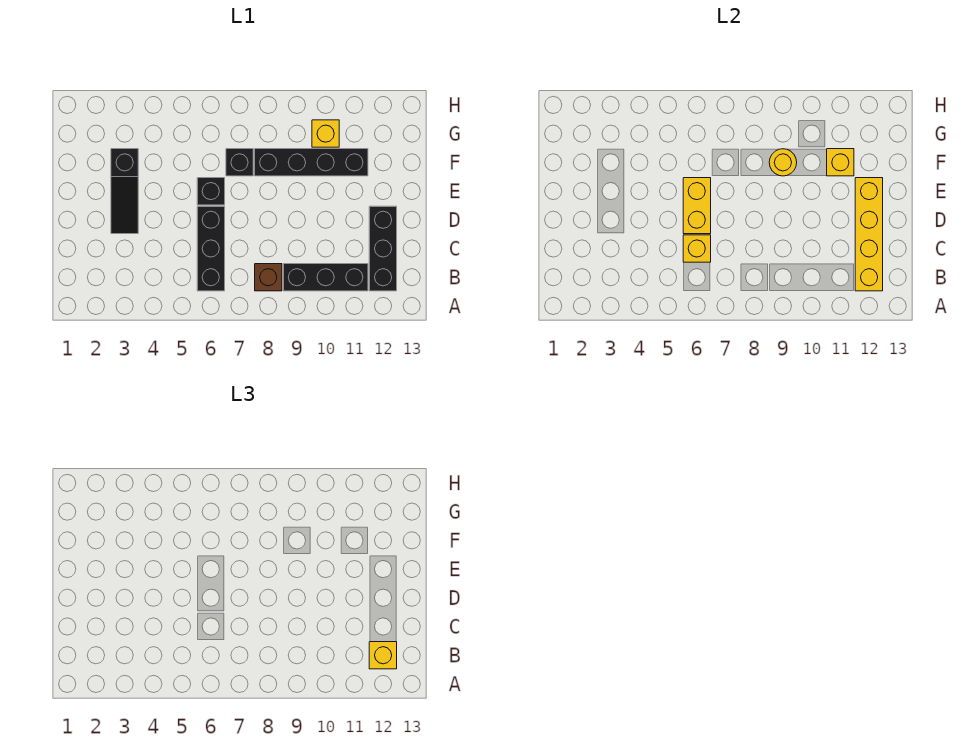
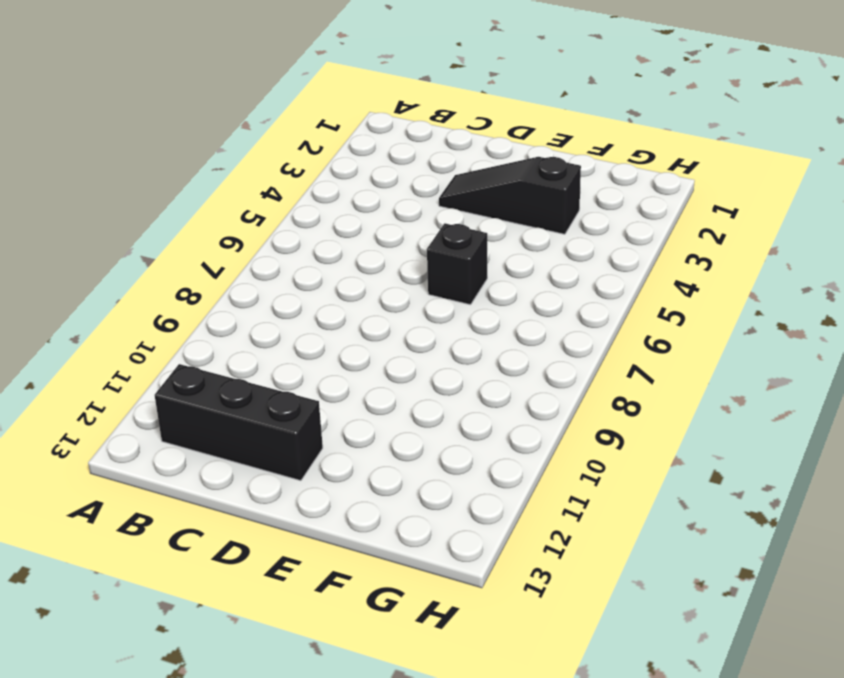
none -> black brick B6:D6 level 1
none -> brown brick B8 level 1
none -> black brick B9:B11 level 1

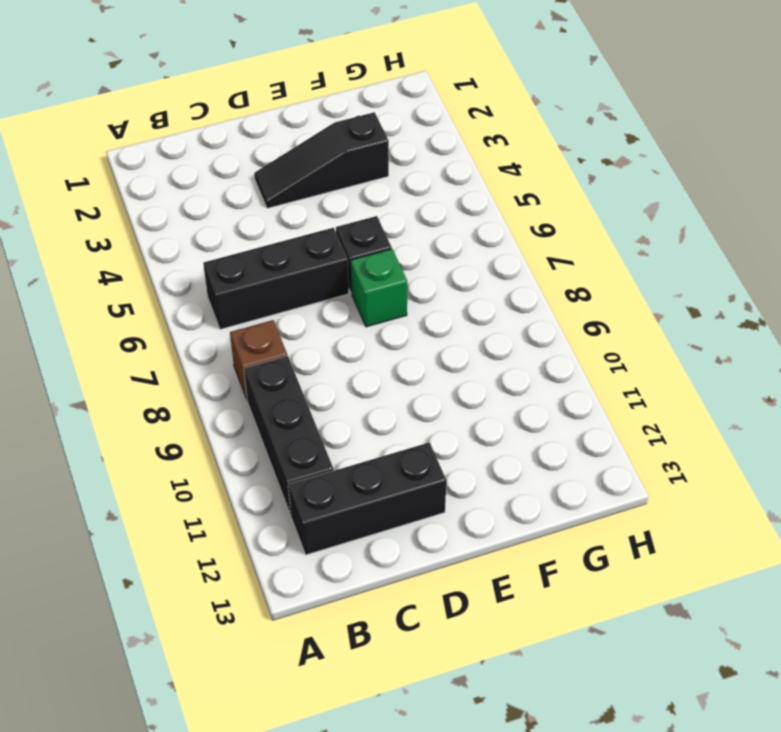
green brick E7 level 1 -> none
none -> black brick F7 level 1
none -> black brick F8:F11 level 1
none -> yellow brick G10 level 1

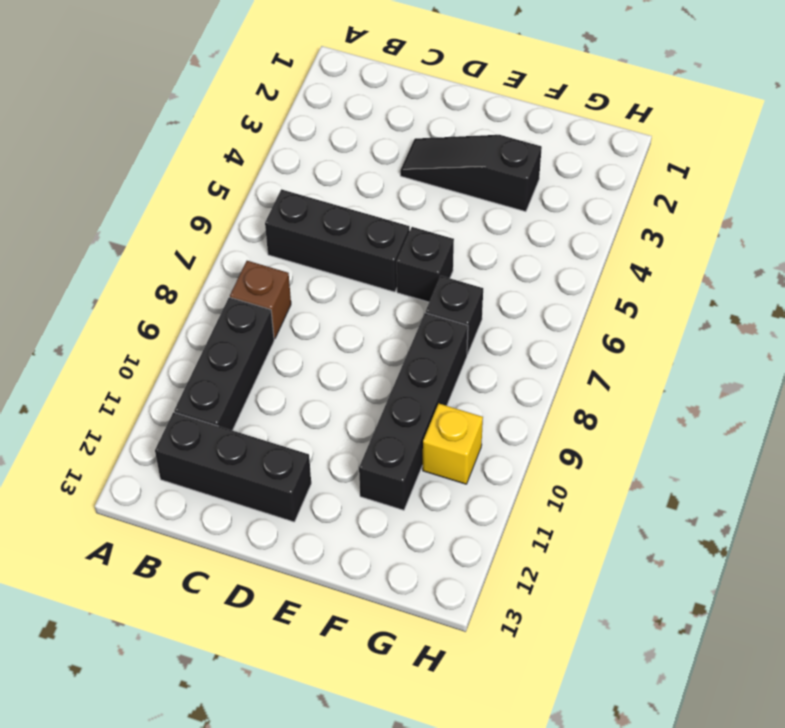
none -> yellow brick B12:E12 level 2
none -> yellow brick C6 level 2
none -> yellow brick D6:E6 level 2

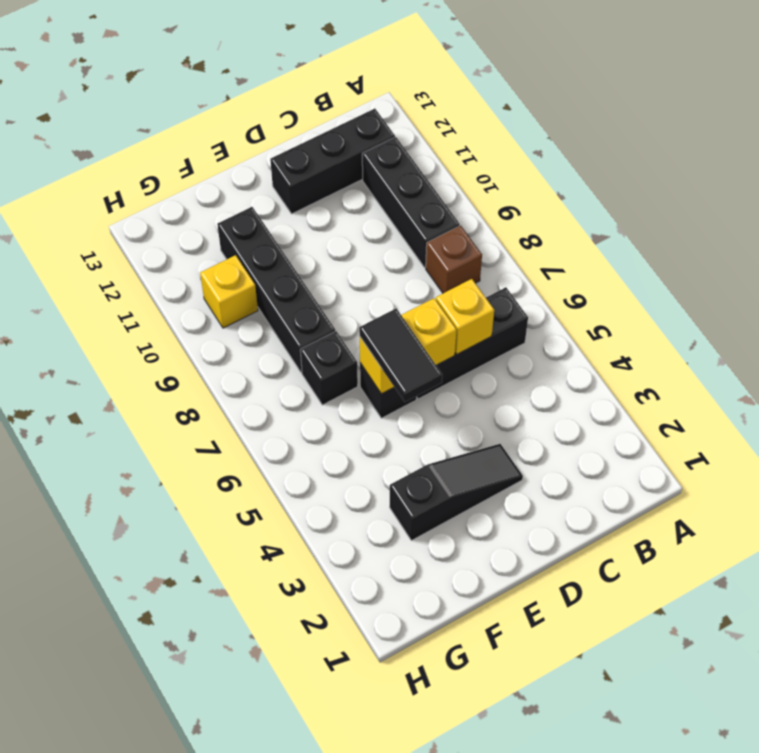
black tile E5:E6 level 3 -> none
none -> yellow brick B12:E12 level 2
none -> yellow round brick F9 level 2
none -> yellow brick F11 level 2

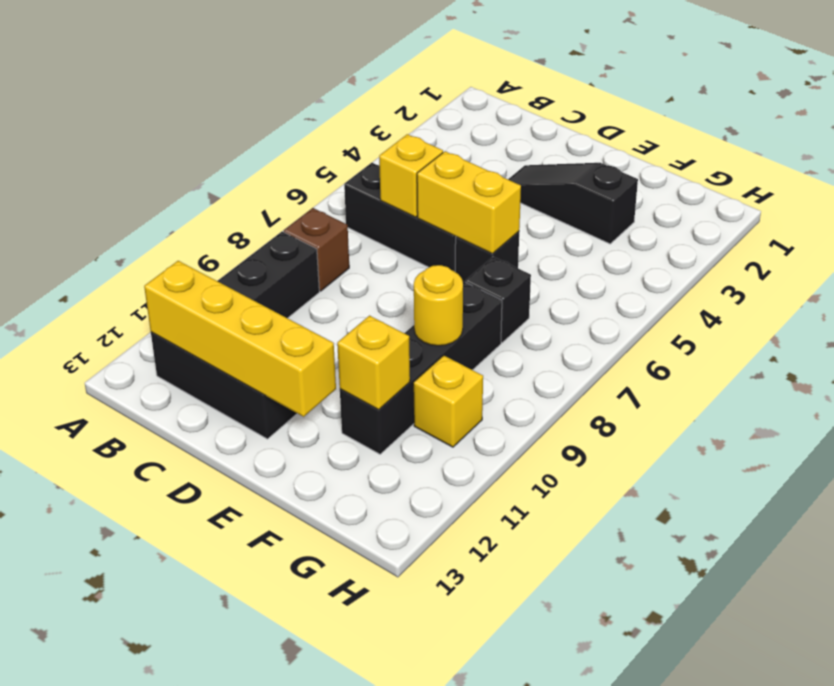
none -> yellow brick B12 level 3

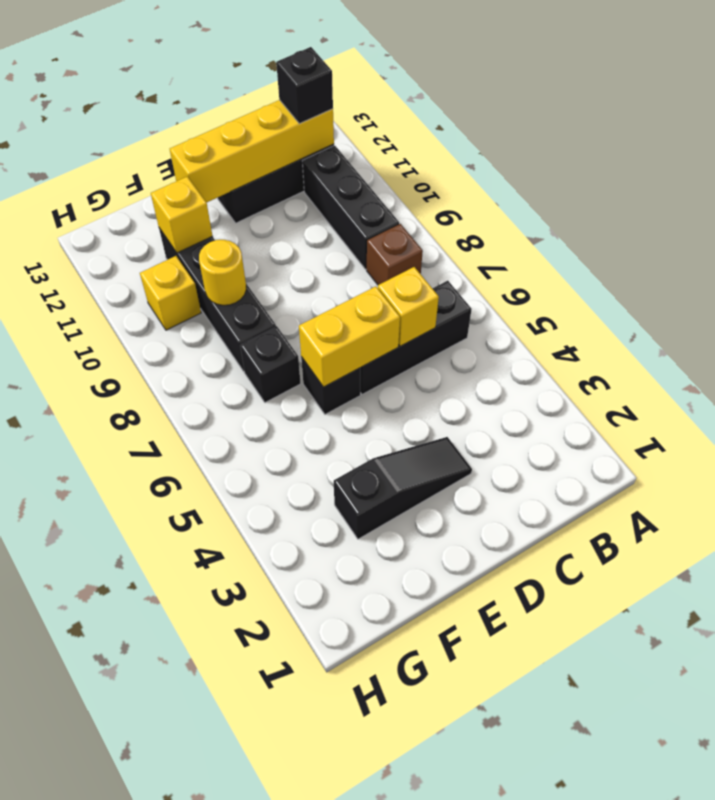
black brick B12 level 3 -> yellow brick B12 level 3

